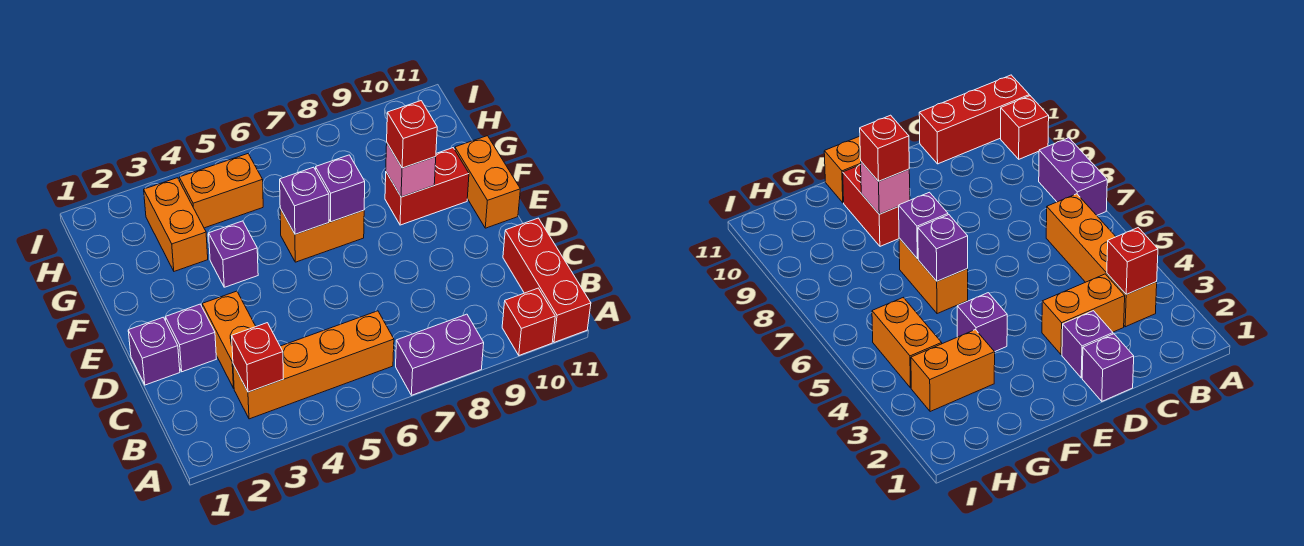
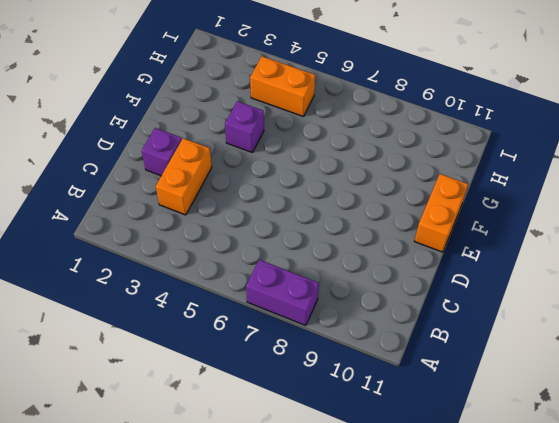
none -> red brick A10 level 1
none -> red brick A11:C11 level 1
none -> orange brick B3:B6 level 1

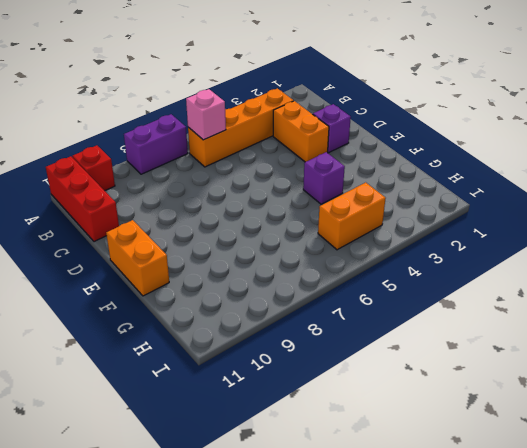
pink brick B6 level 2 -> pink brick F9 level 2
none -> purple brick D1 level 1
none -> orange brick F6:F7 level 1
none -> red brick F9:F10 level 1

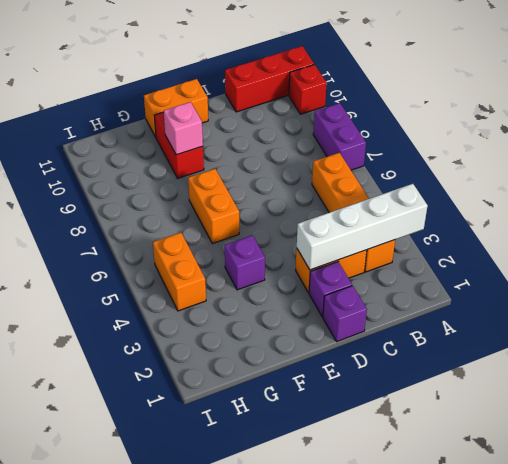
white brick A3:D3 level 2 -> red brick B3 level 2
none -> orange brick G3:H3 level 1
none -> purple brick F6 level 2
none -> purple brick F7 level 2

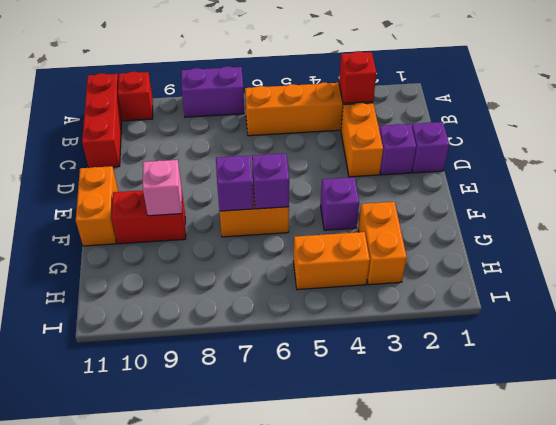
none -> red brick F9 level 3

